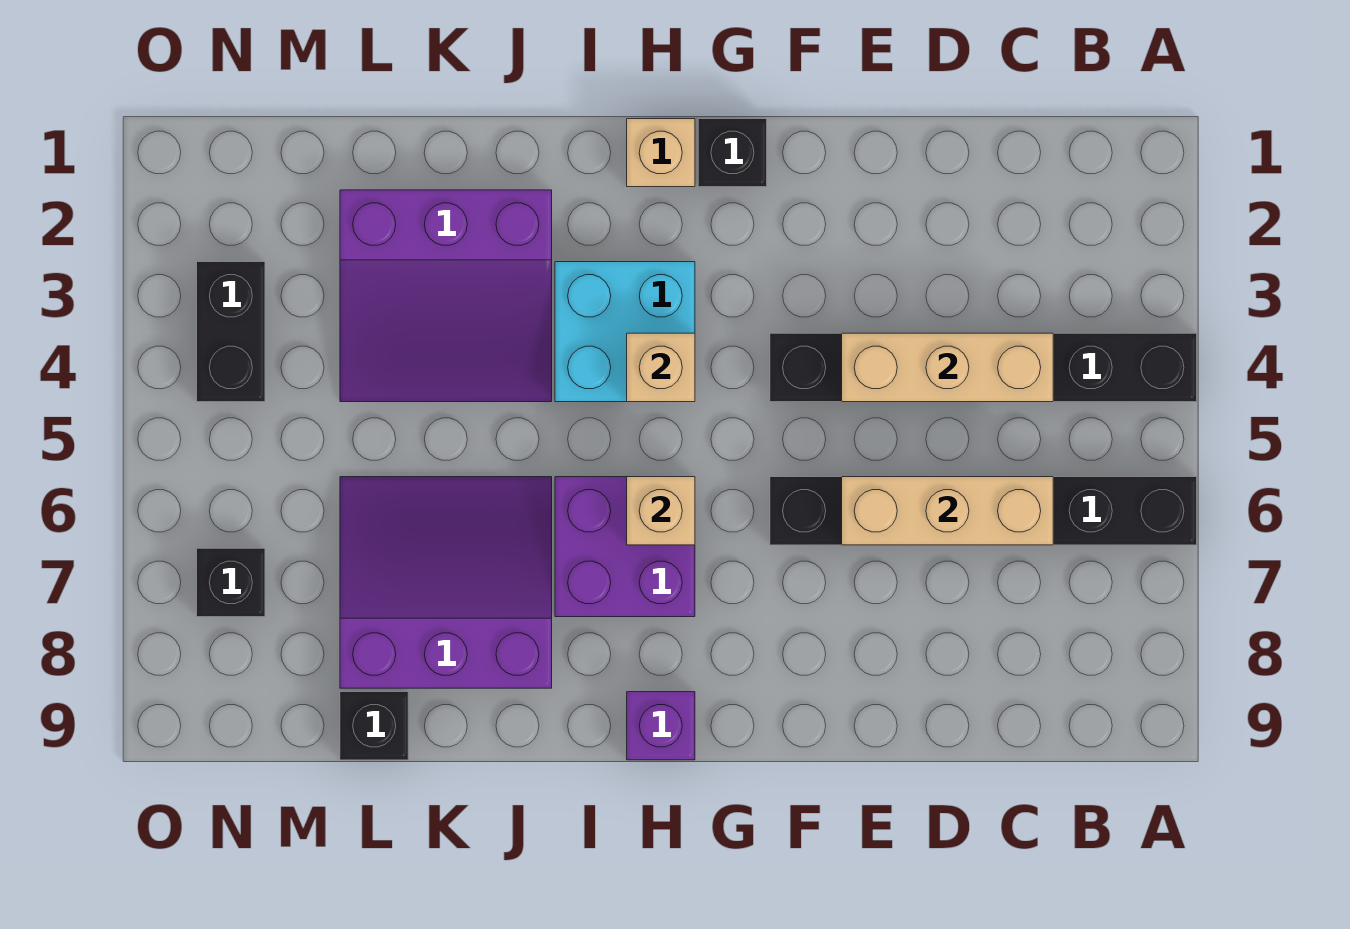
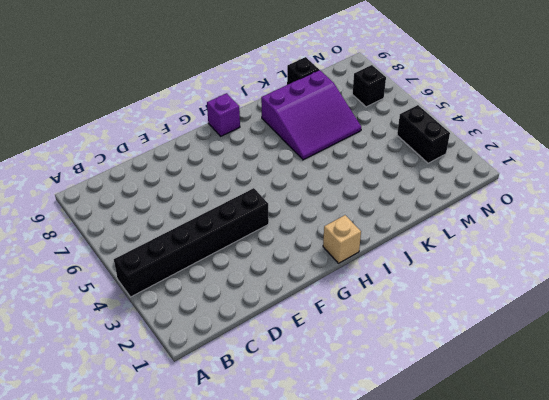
none -> black brick A6:F6 level 1
none -> black brick G1 level 1
none -> cyan brick H3:I4 level 1

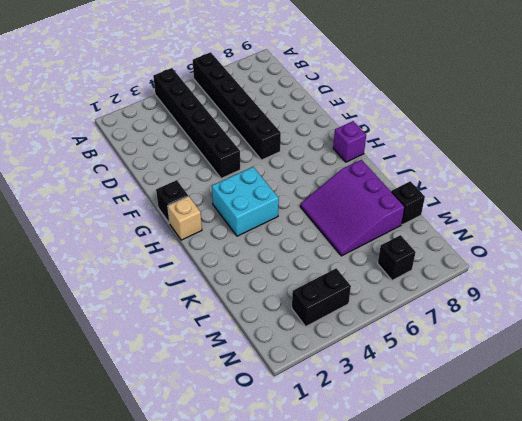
none -> purple brick H6:I7 level 1
none -> purple slope J2:L4 level 1 top 2
none -> tan brick C4:E4 level 2

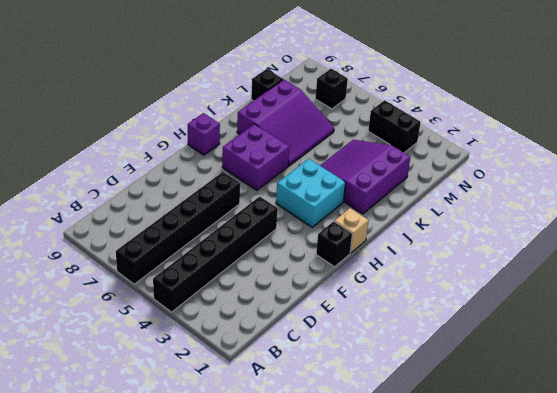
none -> tan brick C4:E4 level 2
none -> tan brick C6:E6 level 2
none -> tan brick H4 level 2

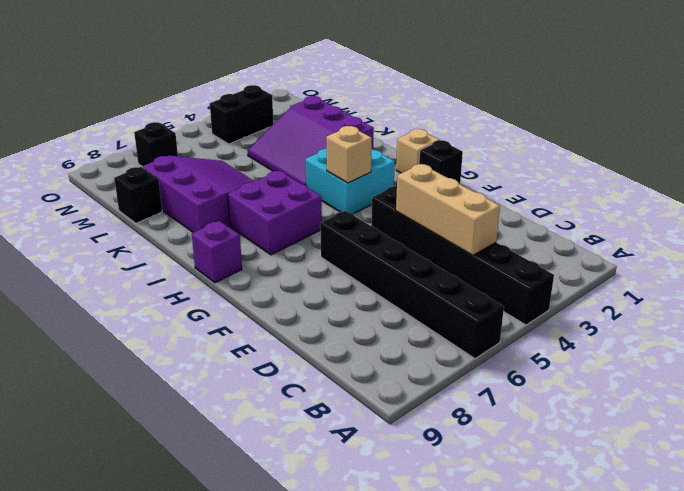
none -> tan brick C6:E6 level 2
none -> tan brick H6 level 2

